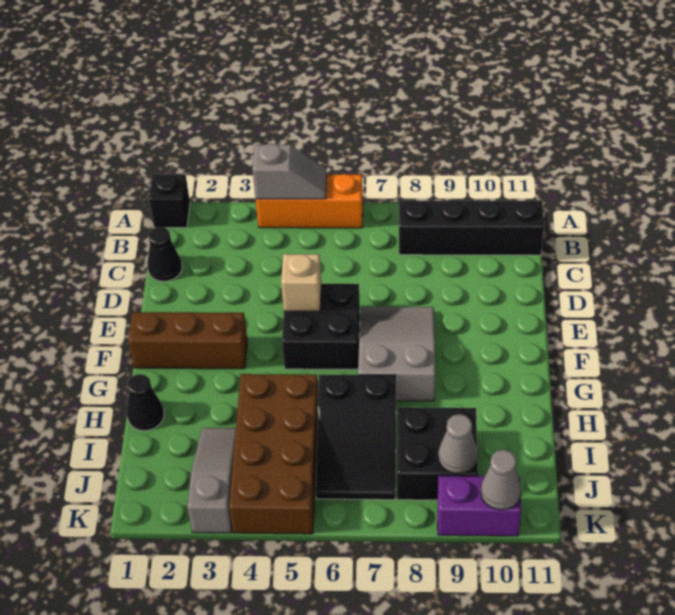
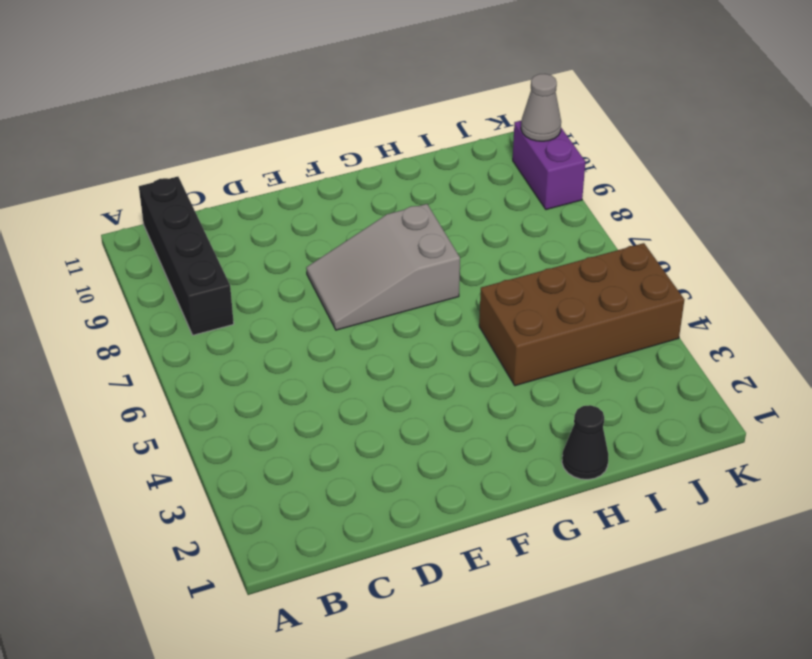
none -> black brick A1 level 1
none -> orange brick A4:A6 level 1
none -> black cone C1 level 1

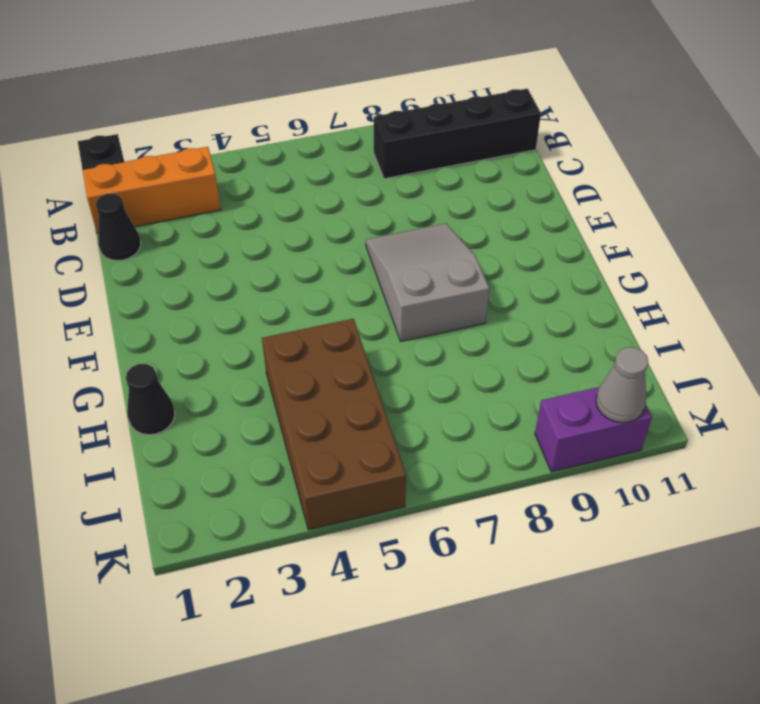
orange brick B1:B3 level 1 -> orange brick A4:A6 level 1
none -> black brick E5:F6 level 1
none -> brown brick F1:F3 level 1
none -> black slope H6:J7 level 1 top H

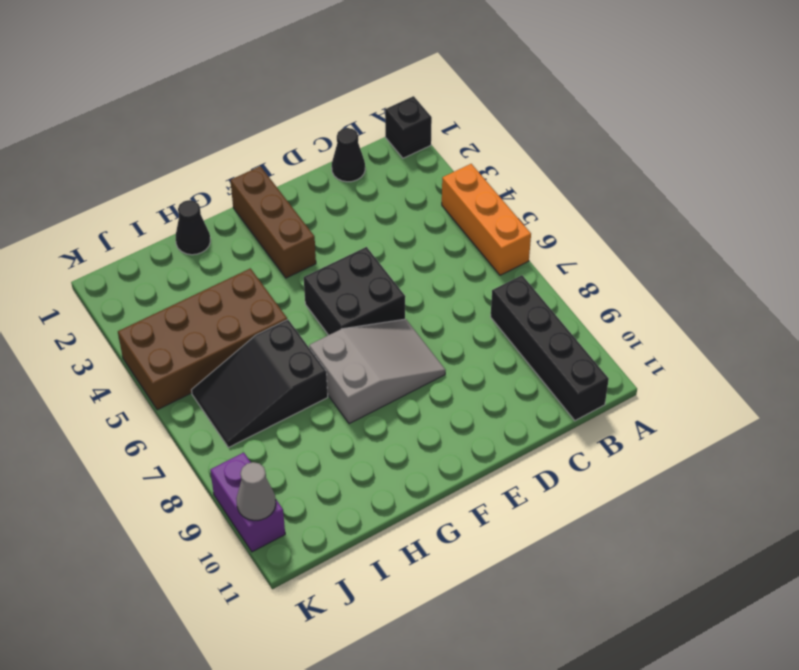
none -> grey slope I3:K3 level 1 top K
none -> black brick I8:J9 level 1
none -> grey slope A4:A5 level 2 top 4

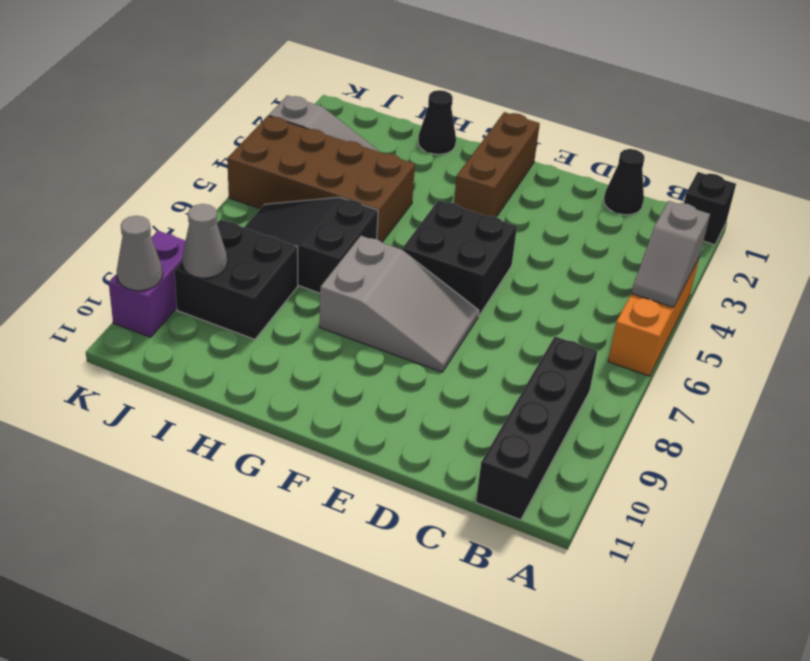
none -> tan brick E5 level 2

